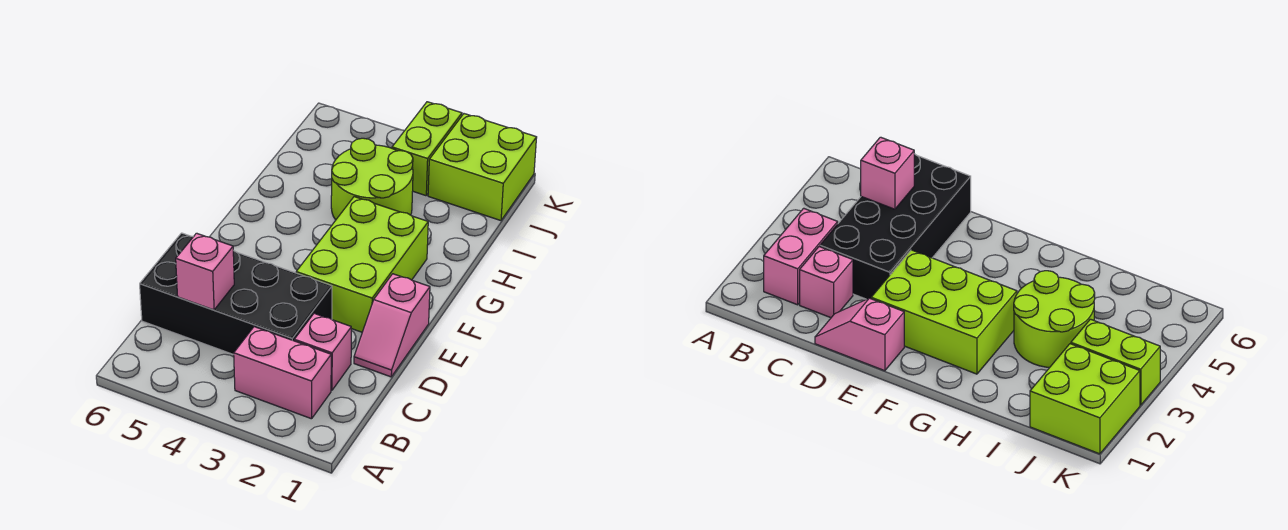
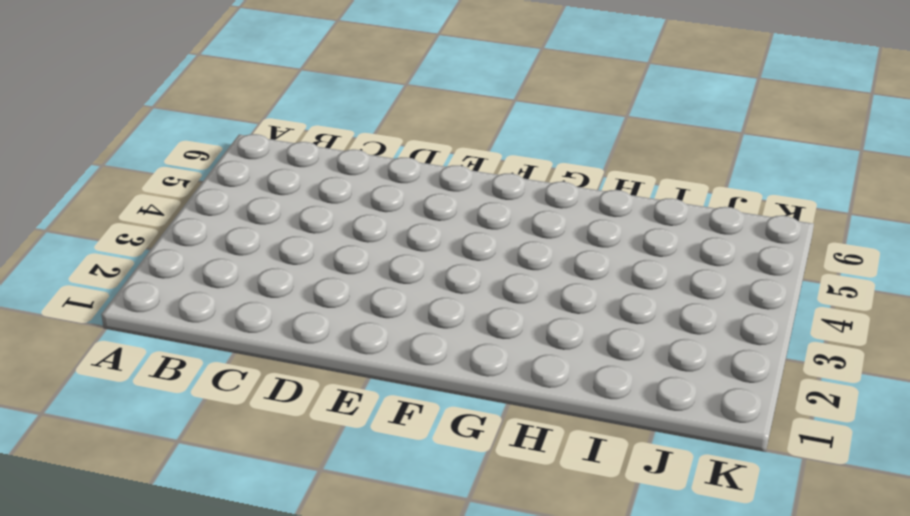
none -> pink brick B2:B3 level 1
none -> pink brick C2 level 1

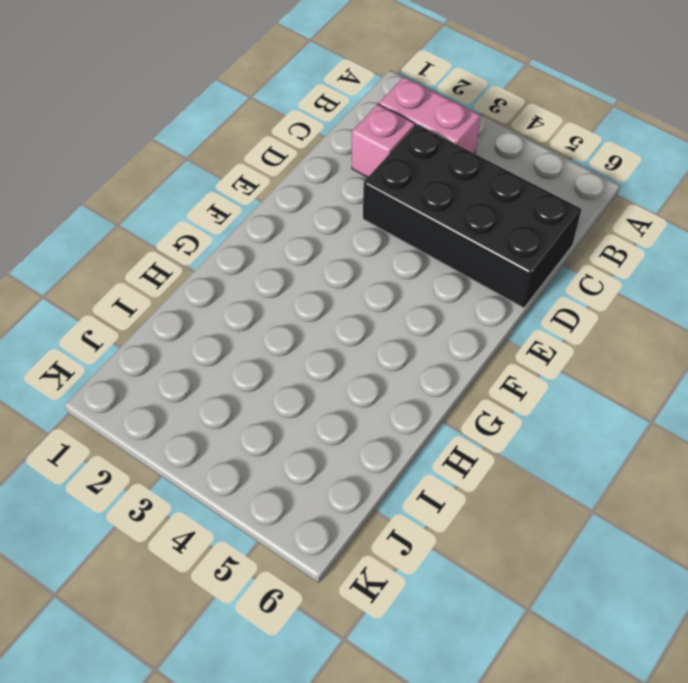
none -> pink slope D1:E1 level 1 top E
none -> lime brick E2:G3 level 1

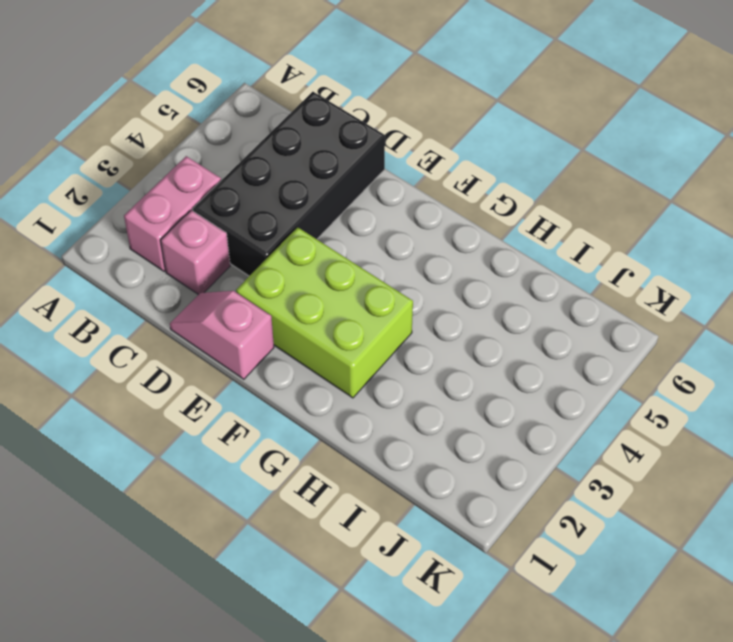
none -> lime round brick H3:I4 level 1
none -> lime brick J1:K2 level 1

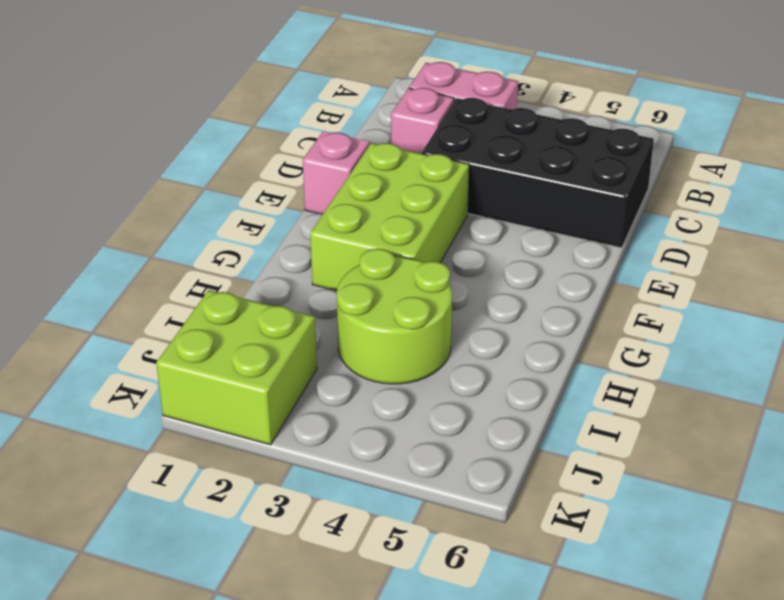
none -> lime brick J3:K3 level 1
none -> pink brick C5 level 2

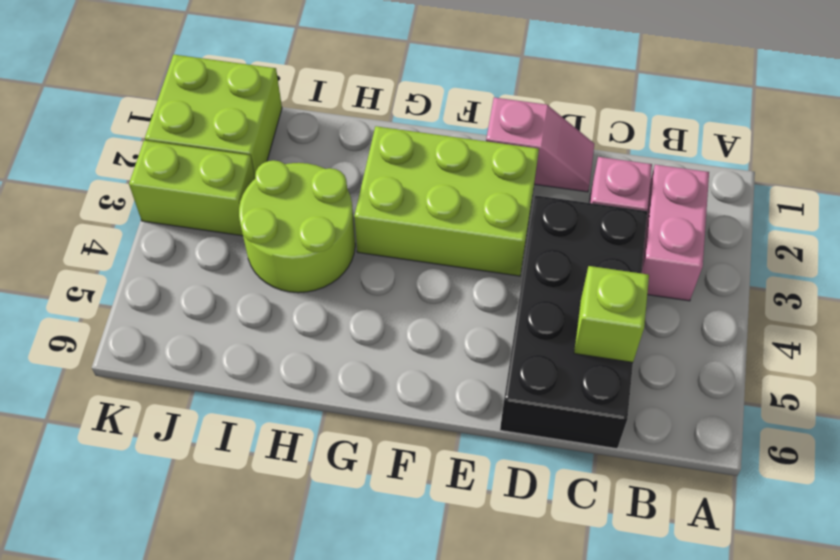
lime brick C5 level 2 -> pink brick C5 level 2

